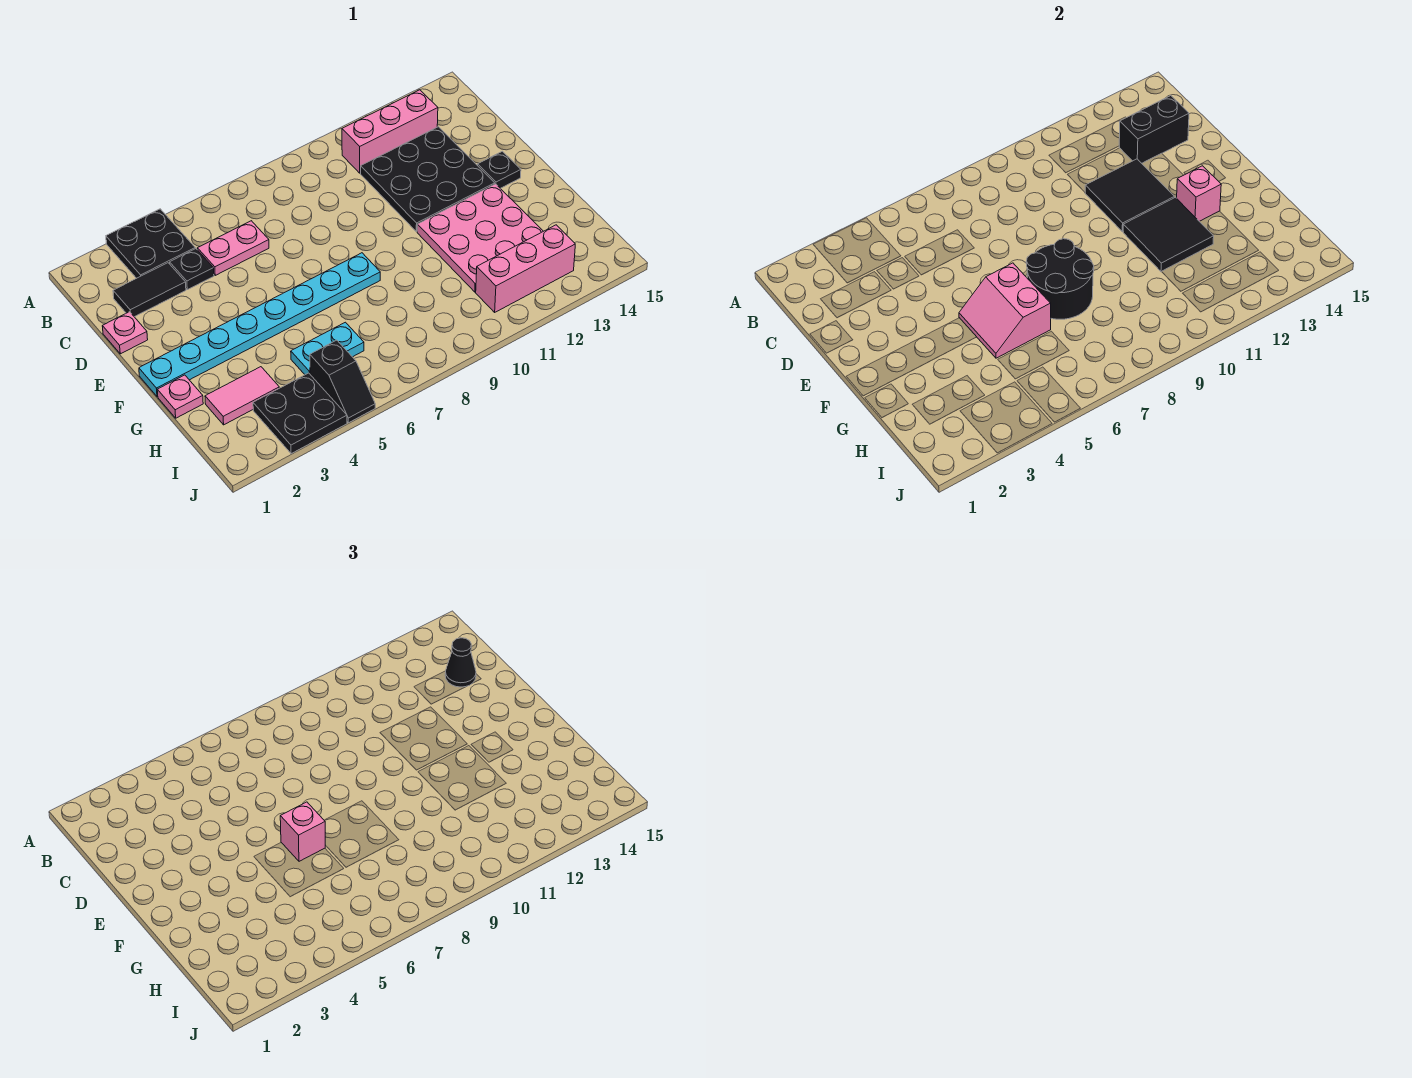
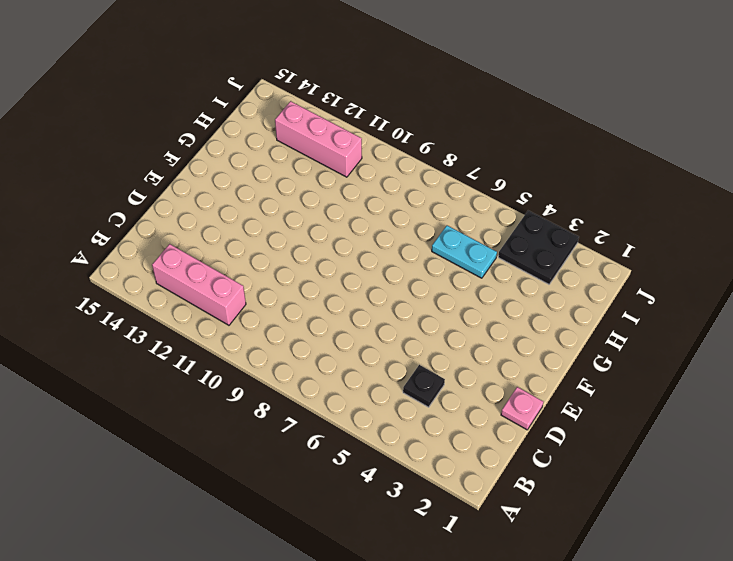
none -> black plate A3:B4 level 1
none -> black tile C2:C3 level 1
none -> pink plate C5:C6 level 1

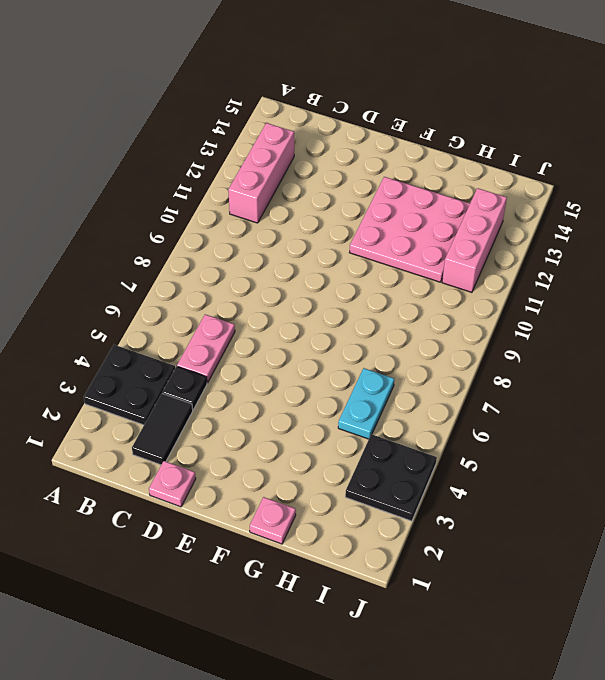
none -> black plate C11:E13 level 1
none -> black plate E14 level 1
none -> cyan plate F1:F8 level 1

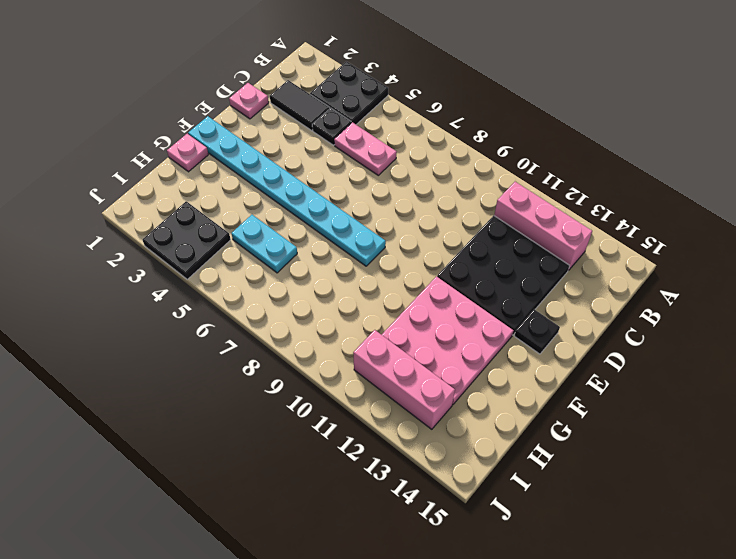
none -> pink tile H2:H3 level 1
none -> black slope I5:J5 level 1 top I
none -> black brick C13:C14 level 2

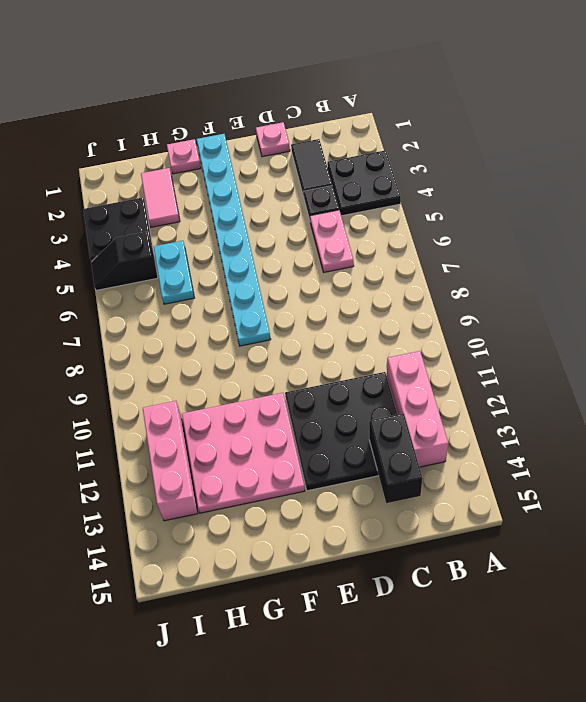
none -> black plate E14 level 1
none -> black tile D11:E12 level 2
none -> pink slope F5:G6 level 2 top 6

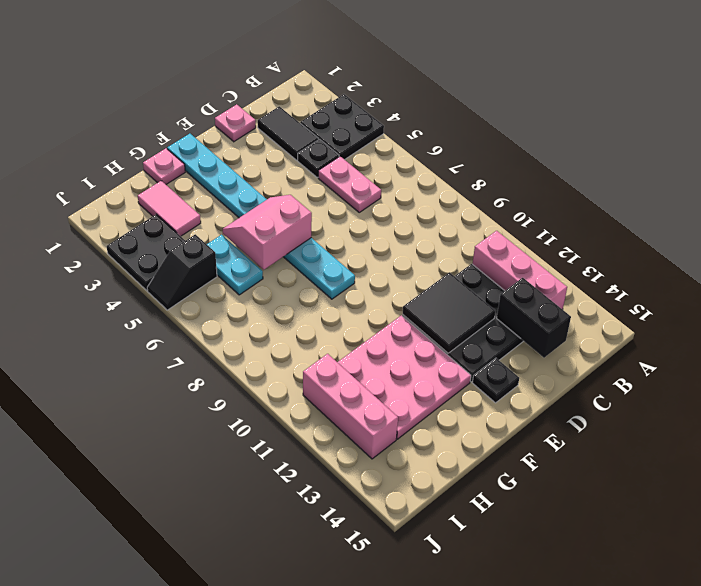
none -> black round brick F7:G8 level 2
none -> black tile F11:G12 level 2
none -> pink brick F13 level 2

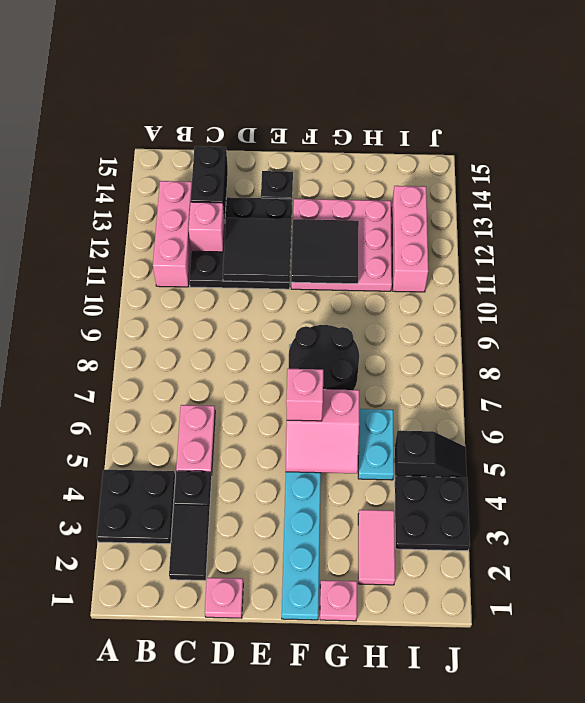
pink brick C12 level 2 -> pink brick F13 level 2
none -> black cone C14 level 3

